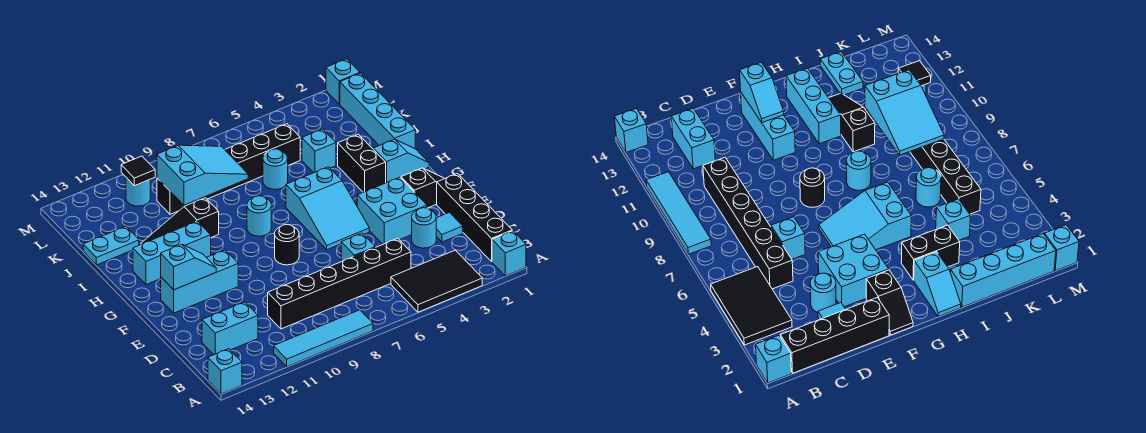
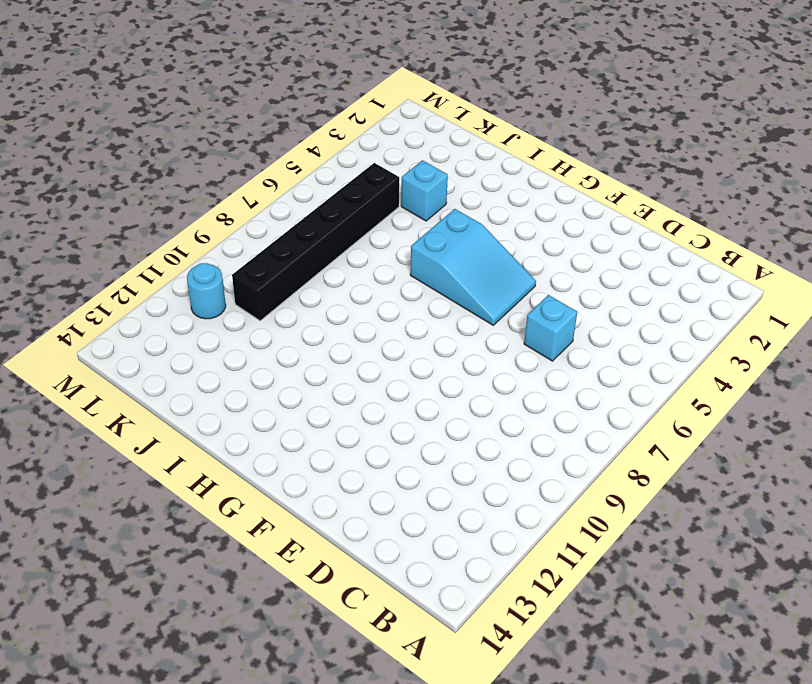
none -> cyan brick A1 level 1
none -> black tile A3:B5 level 1
none -> cyan tile A8:A11 level 1
none -> cyan brick A14 level 1

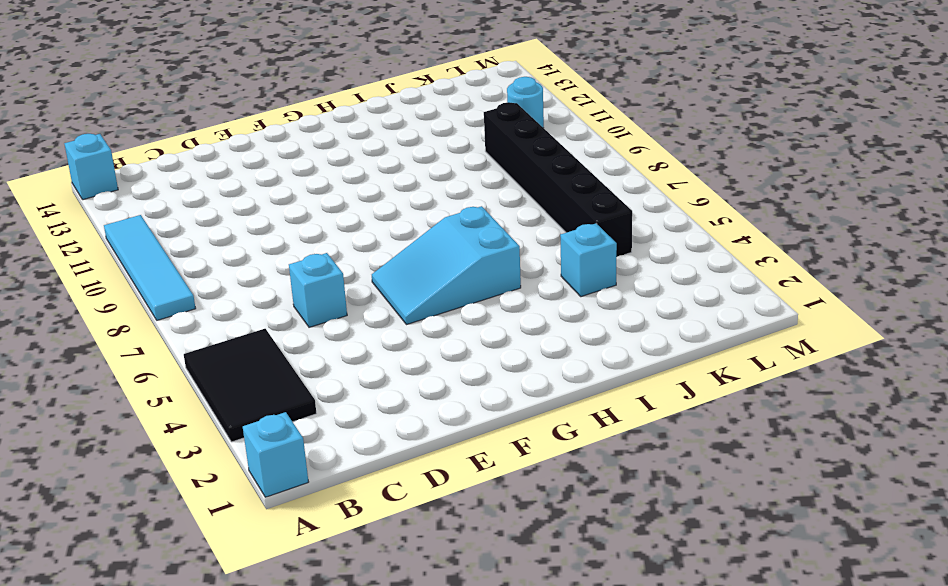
none -> black brick B1:E1 level 1
none -> black brick C5:C10 level 1
none -> cyan brick C12:C13 level 1
none -> cyan tile D2 level 1

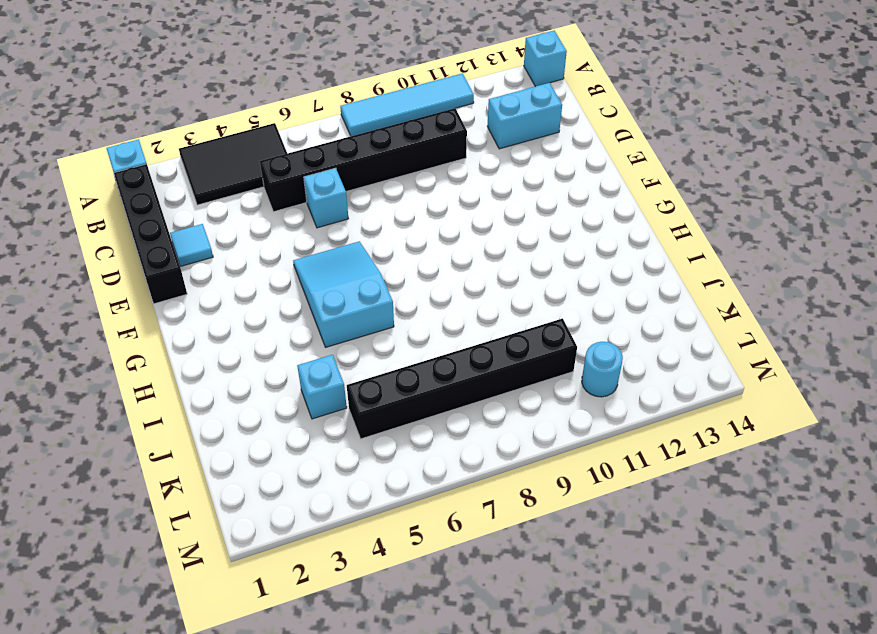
none -> cyan round brick D3 level 1
none -> cyan brick E3:F4 level 1
none -> black slope F1:F2 level 1 top 2
none -> black round brick F8 level 1

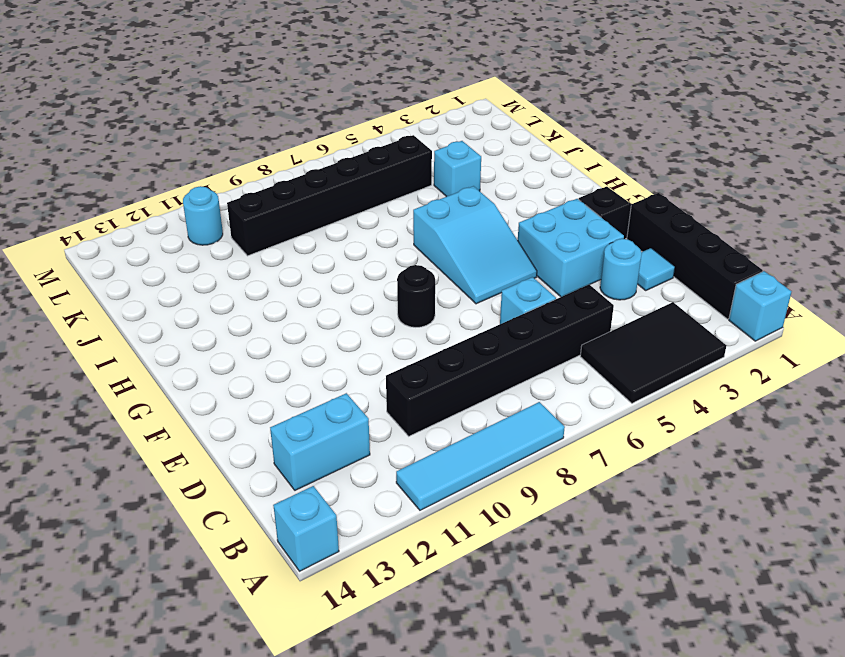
none -> cyan brick F11:F13 level 1
none -> cyan slope H1:H2 level 1 top 2
none -> black brick H3:I3 level 1
none -> cyan round brick H8 level 1

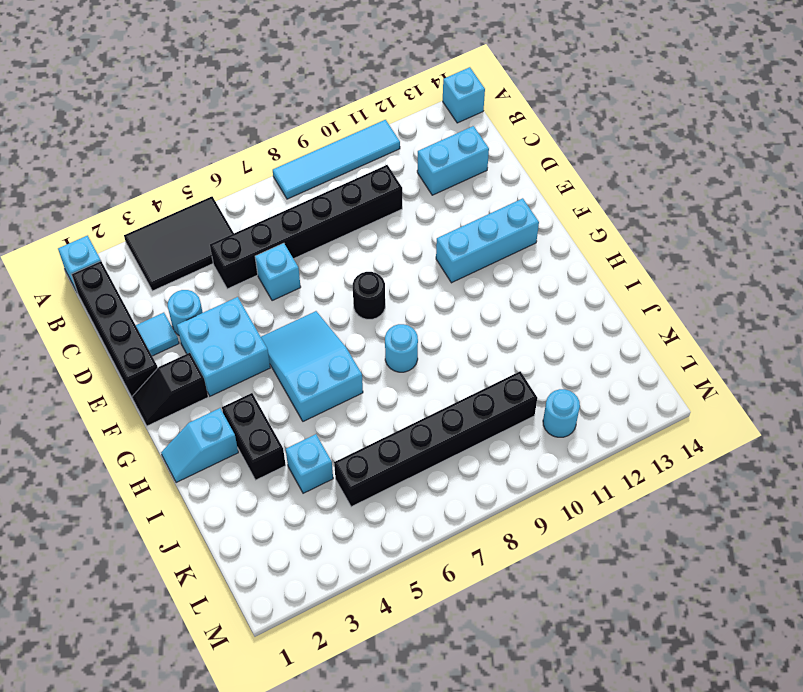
none -> cyan brick H11:H13 level 1
none -> cyan brick I1:L1 level 1
none -> black slope I10:I12 level 1 top 10
none -> cyan round brick J6 level 1

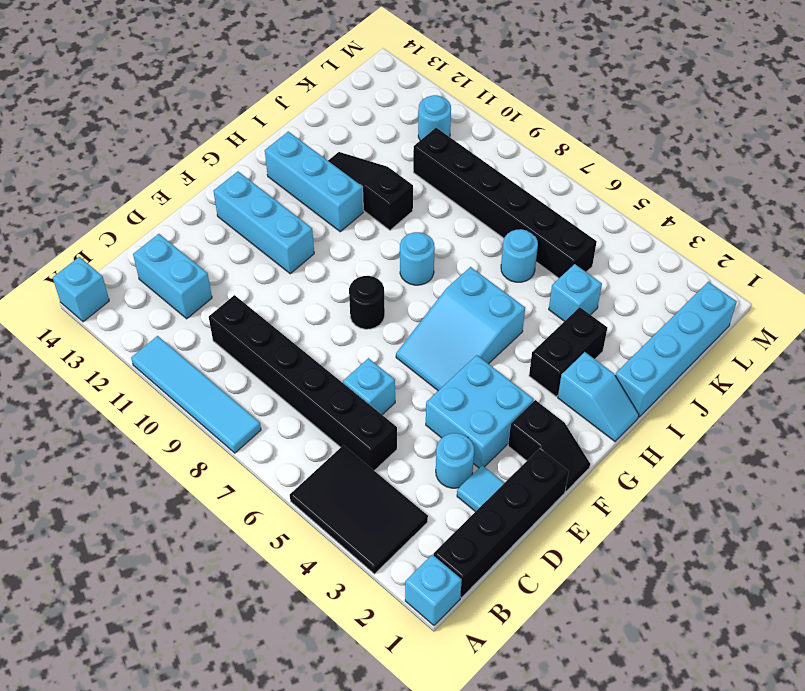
none -> cyan plate J13:J14 level 1
none -> cyan brick M1 level 1
none -> cyan slope F12:F13 level 2 top 13
none -> cyan slope J8:K10 level 2 top 10

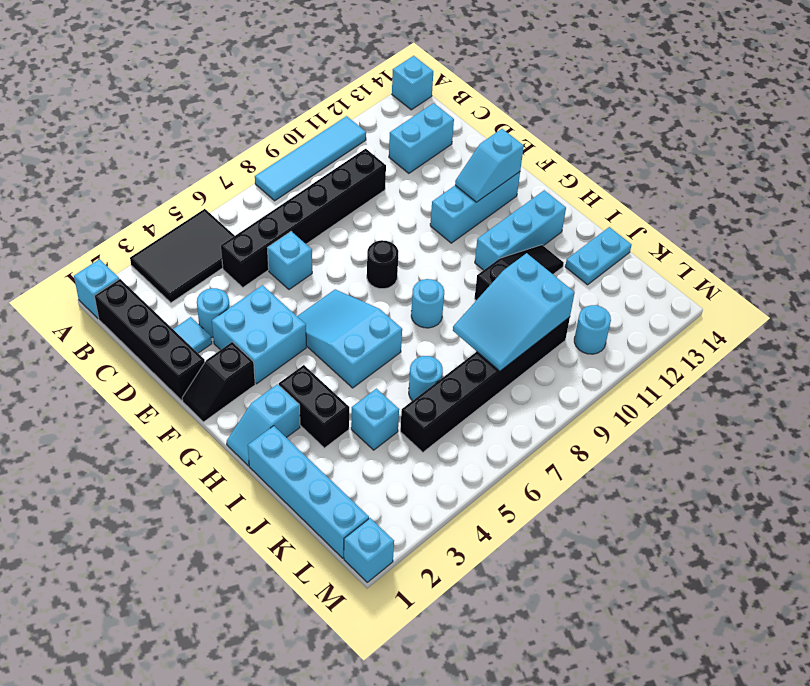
none -> black tile L11 level 2

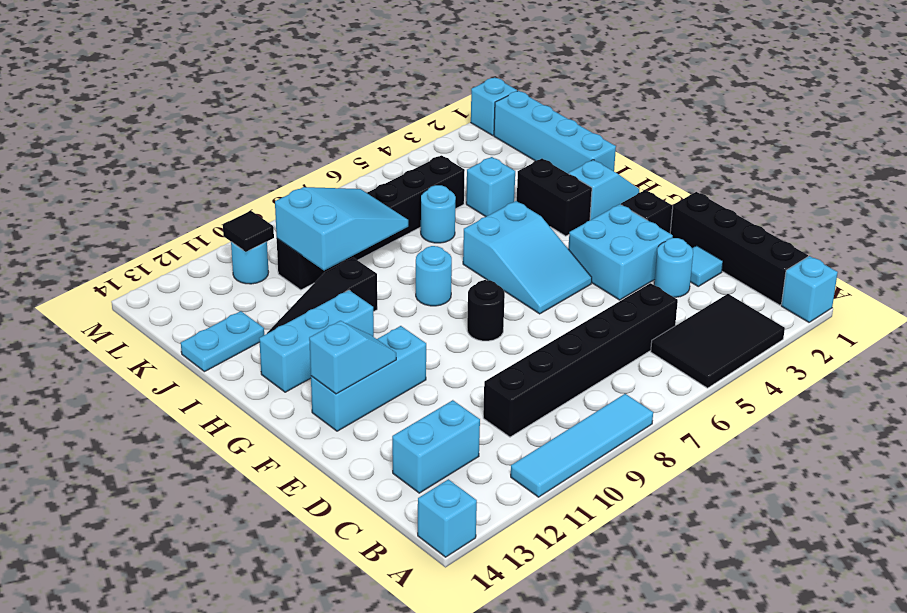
none -> cyan brick D6 level 1

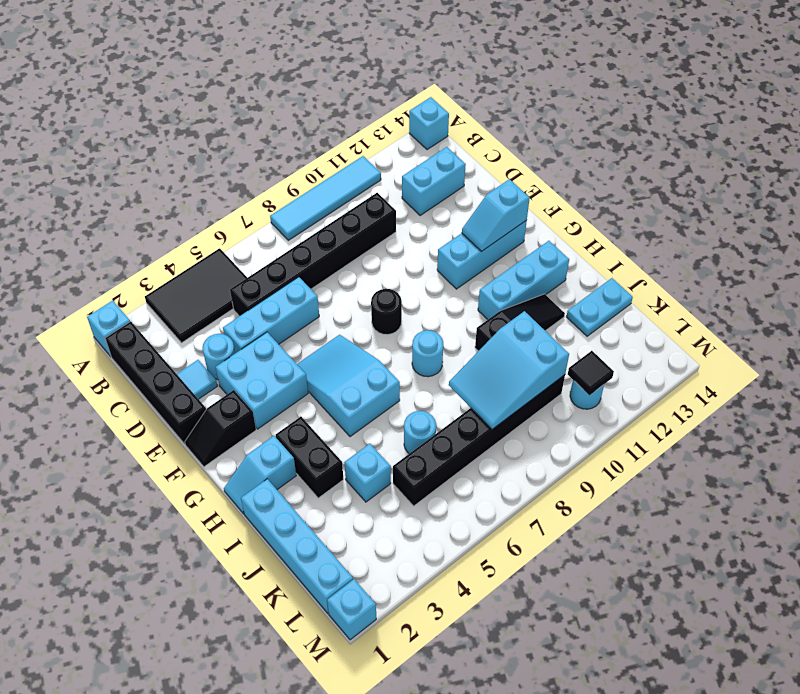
cyan brick D4:D6 level 1 -> cyan brick D6 level 1

